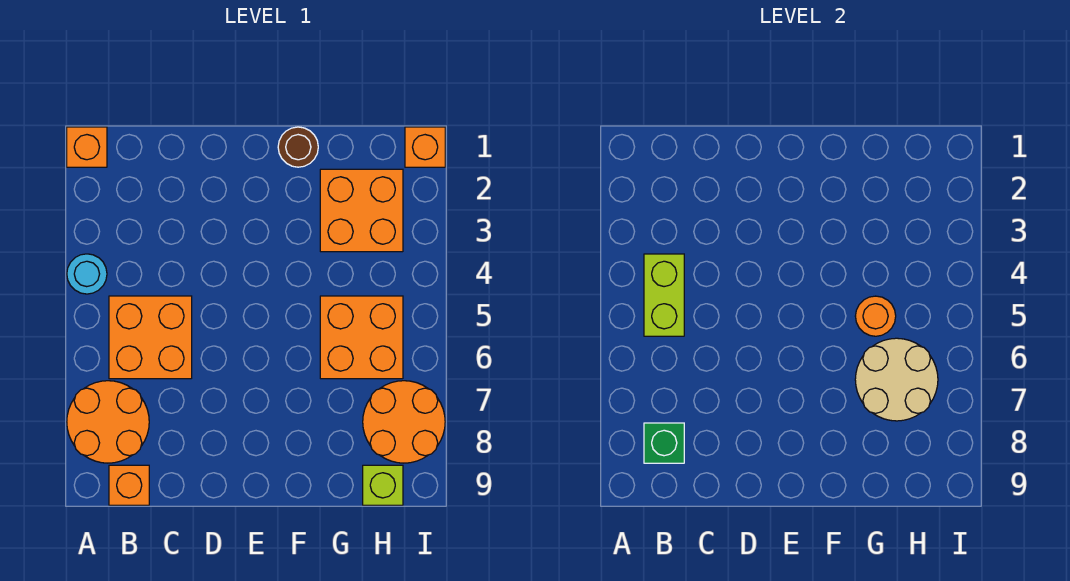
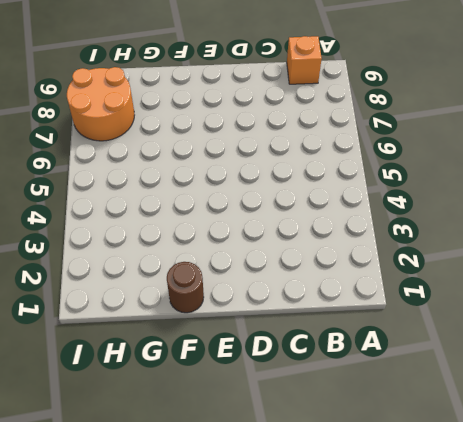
none -> orange brick A1 level 1
none -> cyan round brick A4 level 1
none -> orange round brick A7:B8 level 1

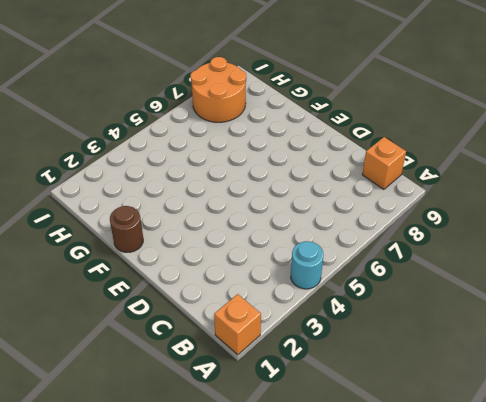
none -> orange round brick A7:B8 level 1
none -> orange brick B5:C6 level 1
none -> orange brick G2:H3 level 1

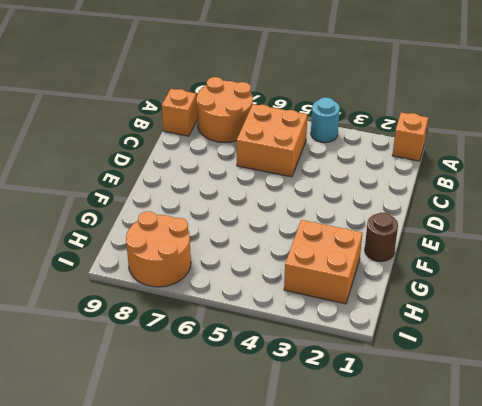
none -> orange brick G5:H6 level 1
none -> lime brick H9 level 1
none -> orange brick I1 level 1

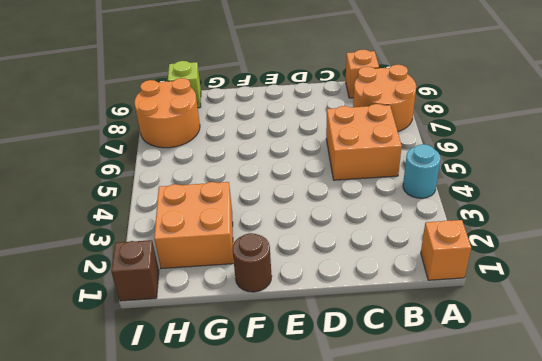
brown brick I1 level 1 -> orange brick I1 level 1
none -> orange brick G5:H6 level 1
none -> lime brick B4:B5 level 2
none -> green brick B8 level 2

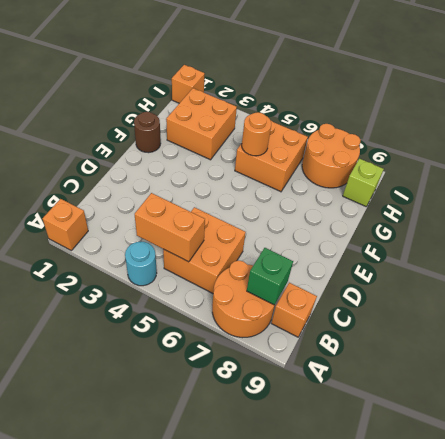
orange brick B4:B5 level 2 -> lime brick B4:B5 level 2
none -> tan round brick G6:H7 level 2

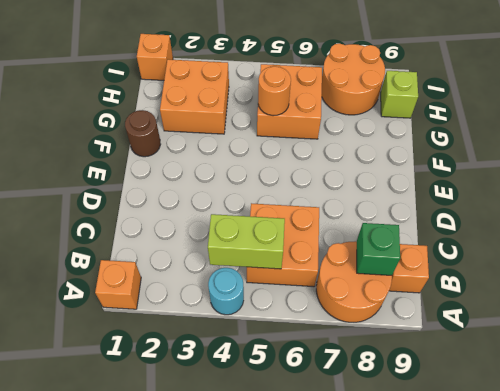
none -> tan round brick G6:H7 level 2

